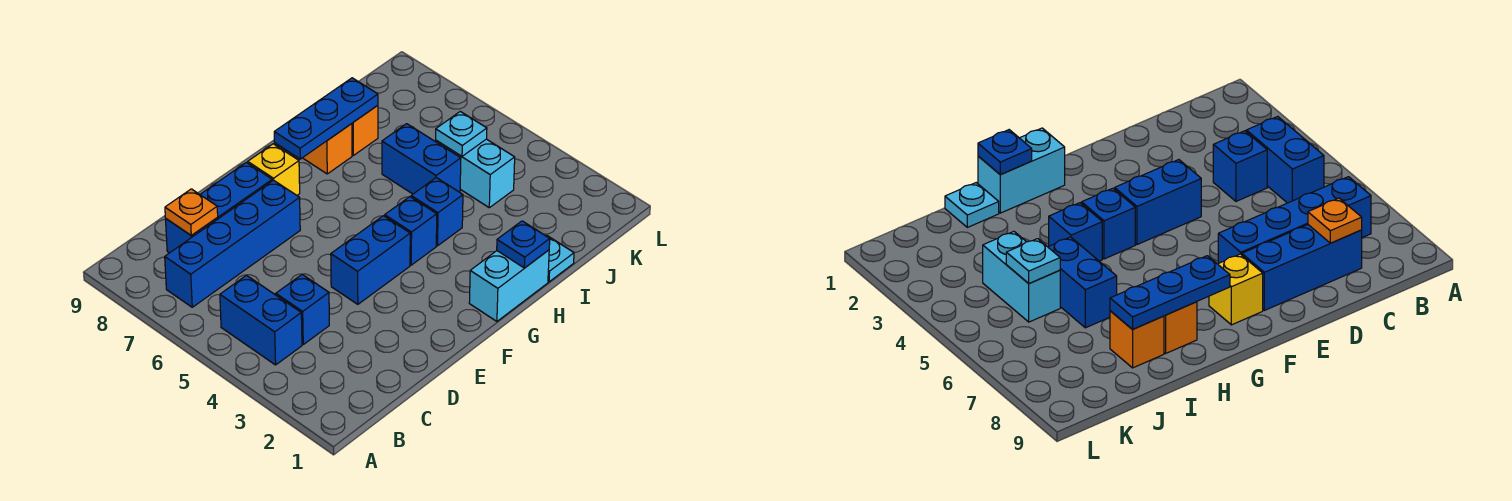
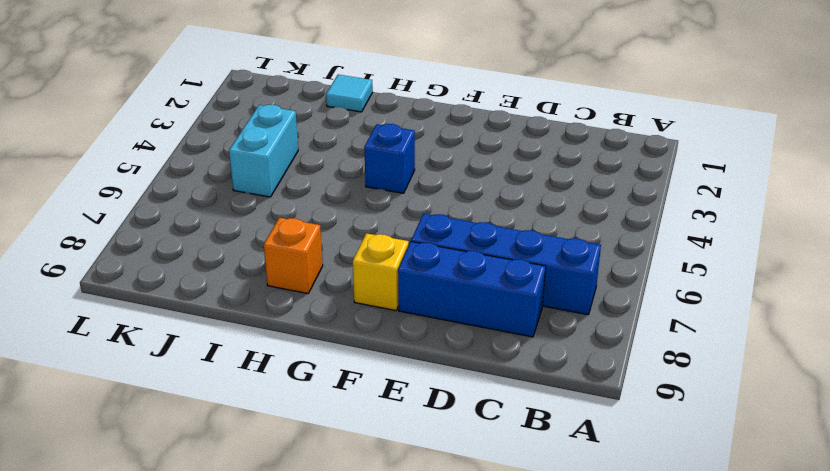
cyan tile I1 level 1 -> cyan plate I1 level 1
none -> blue brick B4:B5 level 1
none -> blue brick C4 level 1
none -> blue brick E4:F4 level 1

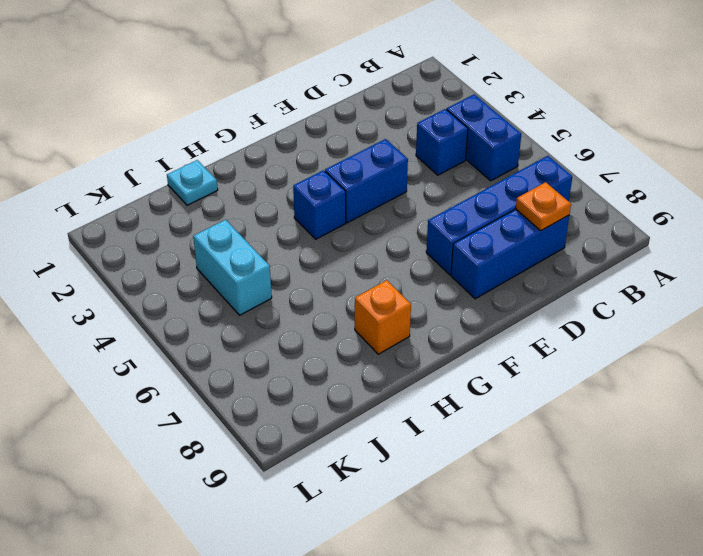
none -> yellow brick F8 level 1
none -> cyan brick G1:H1 level 1
none -> blue brick H4 level 1

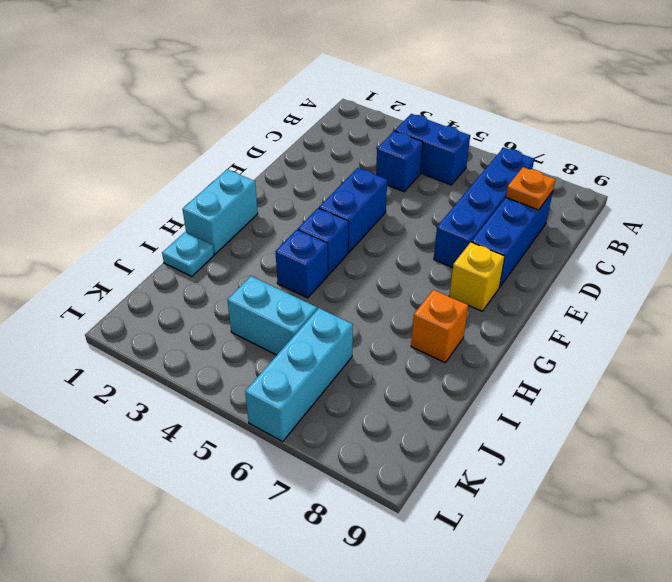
cyan brick J6:L6 level 1 -> none
none -> blue brick I5:I6 level 1
none -> orange brick I8 level 1
none -> blue plate G8:I8 level 2

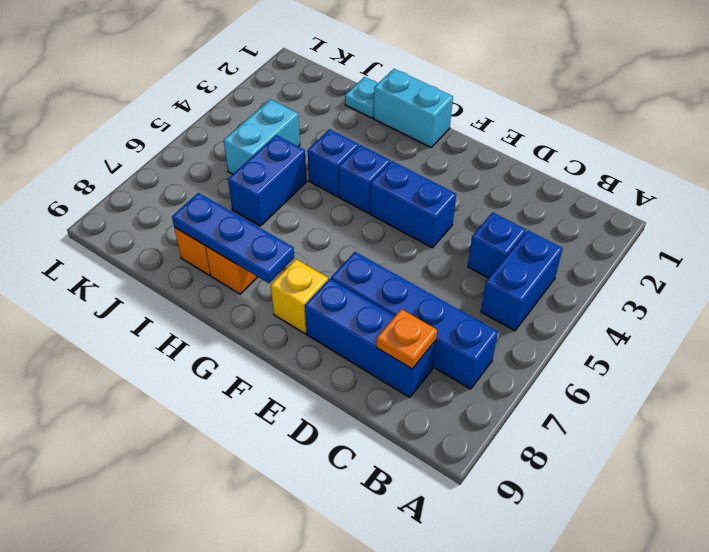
none -> blue plate H1 level 2
none -> cyan plate J5 level 2

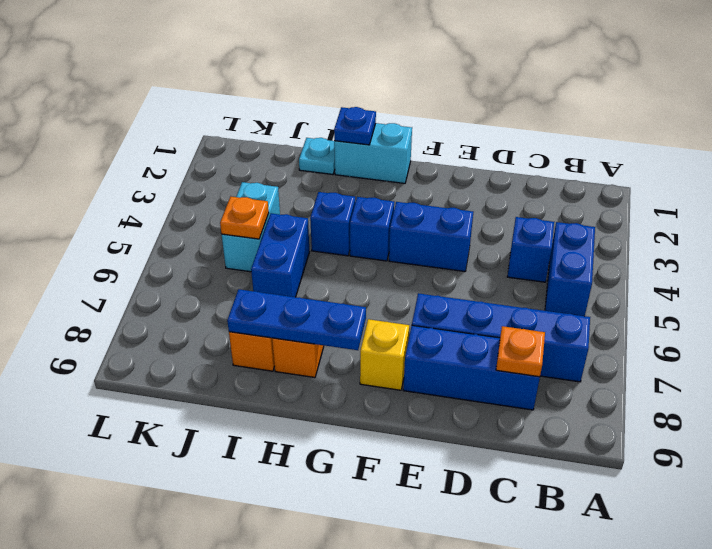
orange plate J5 level 2 -> cyan plate J5 level 2

